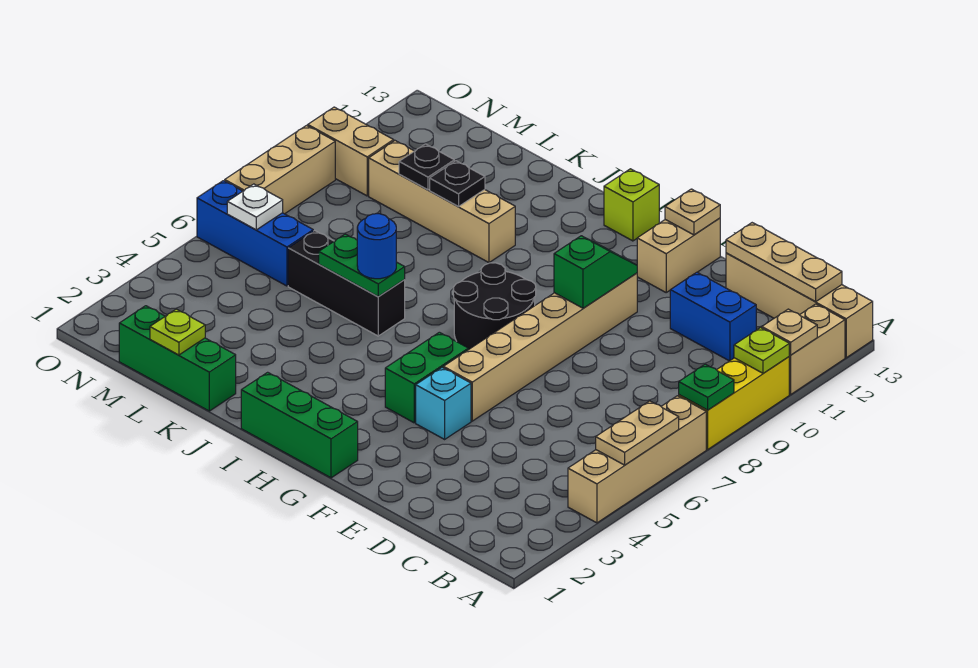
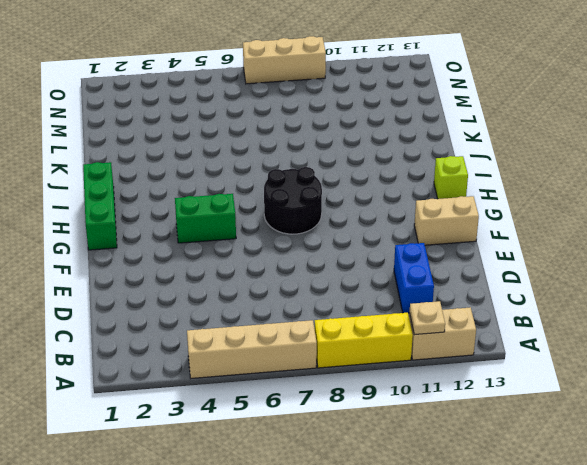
none -> tan brick A13:D13 level 1
none -> cyan brick F4 level 1
none -> tan brick F5:F10 level 1
none -> black brick J6:L6 level 1

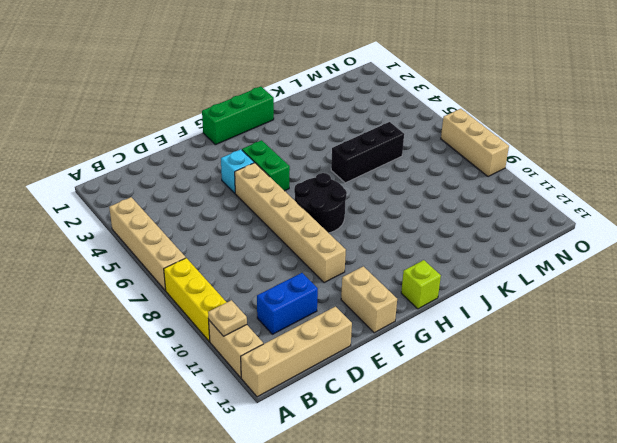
none -> tan brick J10:M10 level 1
none -> green brick K1:M1 level 1
none -> blue brick M6:O6 level 1
none -> tan brick N10:O10 level 1

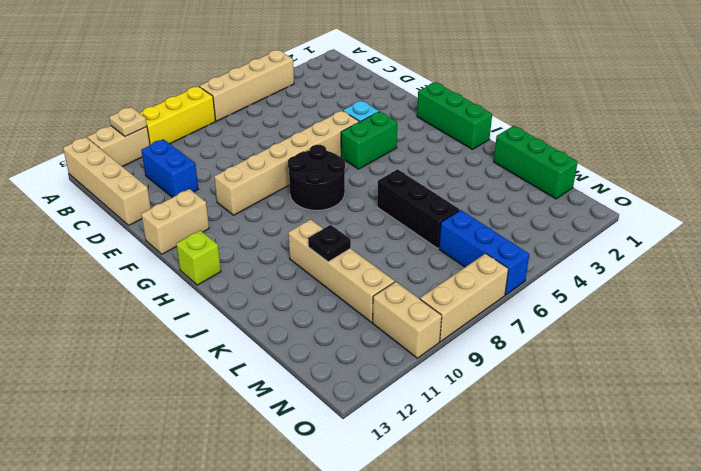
none -> tan plate A5:A6 level 2
none -> green plate A8 level 2
none -> lime plate A10 level 2
none -> tan plate B13:D13 level 2

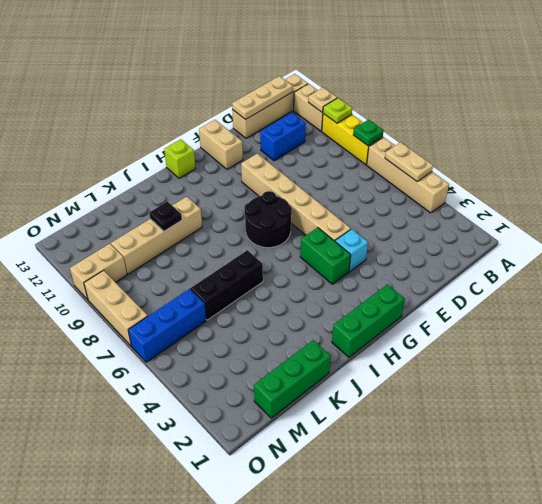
none -> green slope F9:F10 level 2 top 9
none -> tan plate F13 level 2
none -> green plate J6:K6 level 2
none -> lime plate L1 level 2

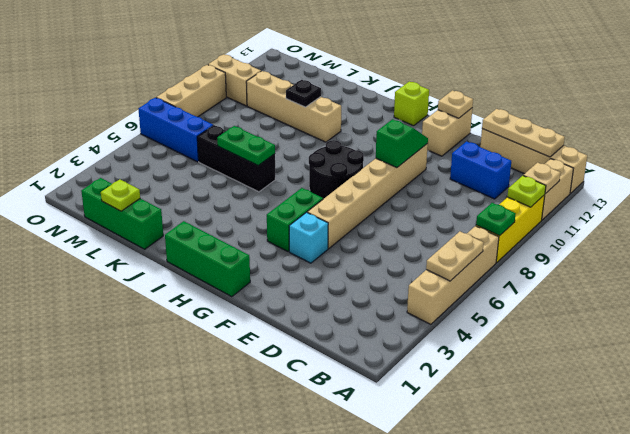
none -> black plate L10 level 2
none -> white plate N6 level 2
none -> blue round brick J6 level 3

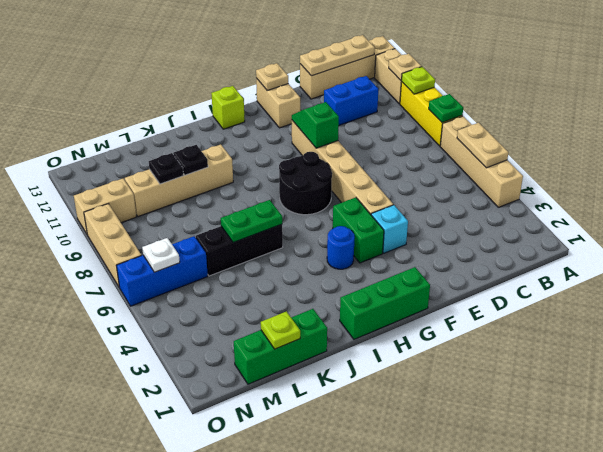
blue round brick H4 level 1 -> blue round brick J6 level 3

